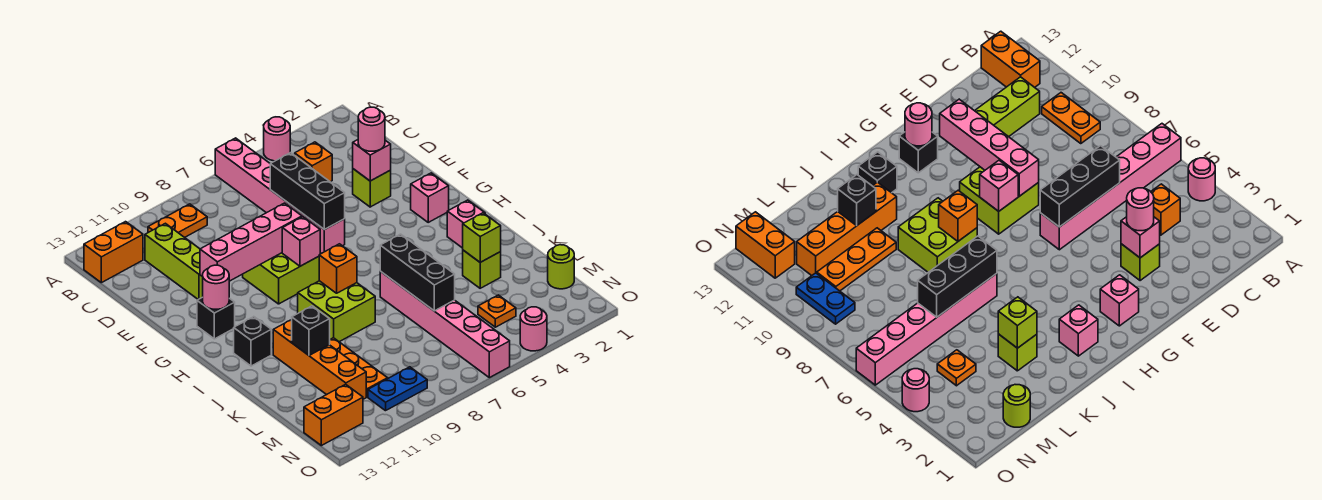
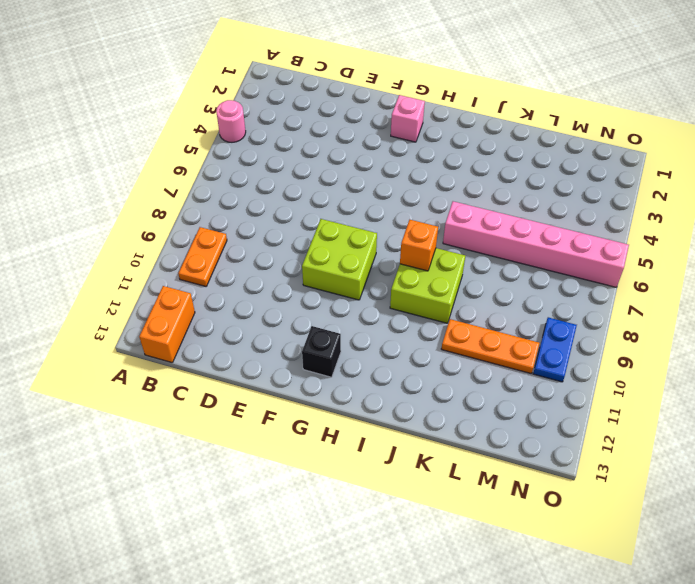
none -> pink brick A6:F6 level 1
none -> orange brick C4 level 1
none -> lime brick C11:E11 level 1
none -> lime brick E3 level 1

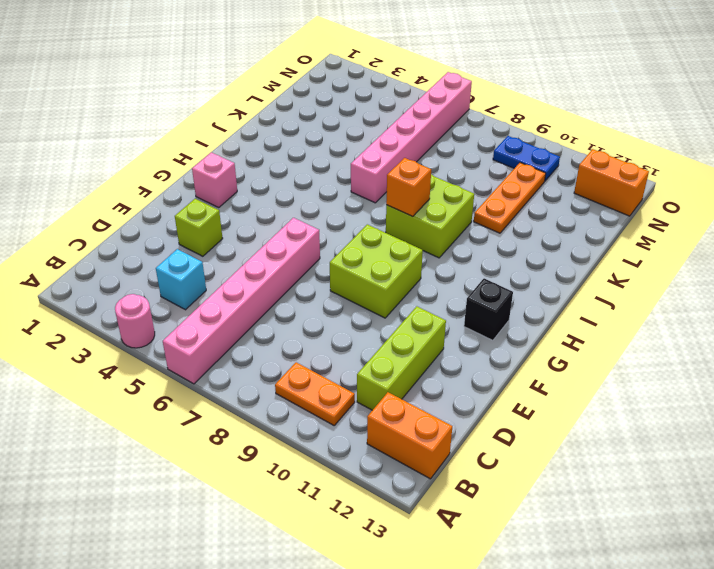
cyan brick C4 level 1 -> orange brick C4 level 1
none -> pink brick I2 level 1
none -> black brick I12 level 1
none -> orange brick J11:M11 level 1
none -> lime brick K3 level 1

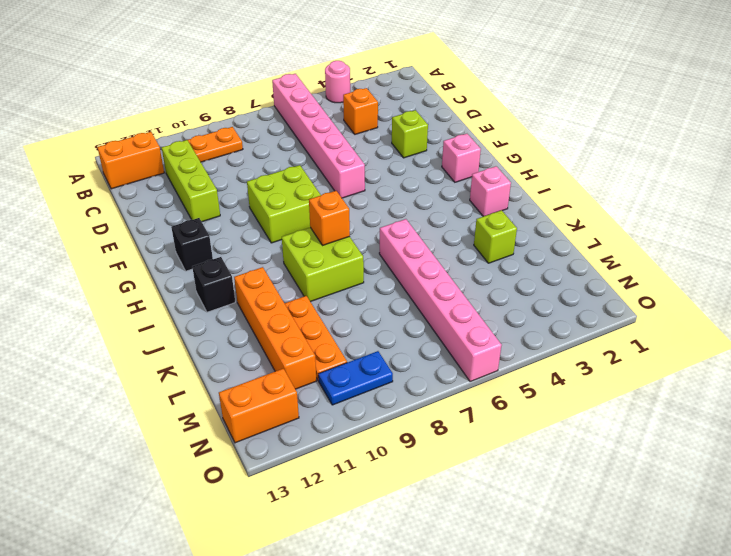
none -> lime round brick M1 level 1
none -> orange plate M4 level 1
none -> pink round brick O4 level 1
none -> black brick D6:F6 level 2

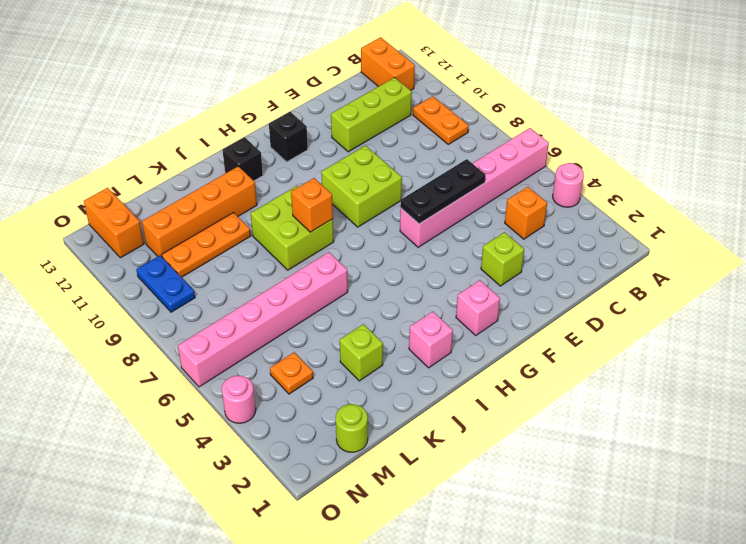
black plate D6:F6 level 2 -> black brick D6:F6 level 2
none -> pink brick E3 level 2
none -> pink brick F8:F11 level 2
none -> pink brick G8 level 2
none -> pink round brick G12 level 2

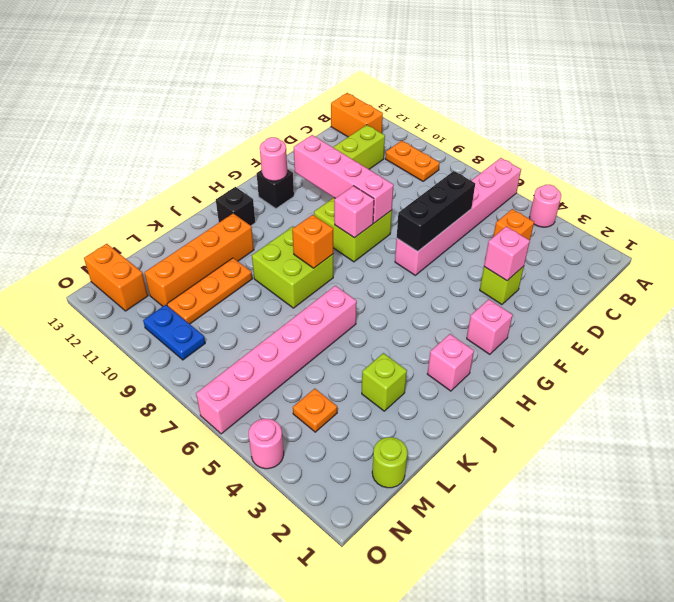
none -> black brick J6:L6 level 2
none -> lime brick K3 level 2
none -> black brick K11 level 2
none -> pink round brick E3 level 3

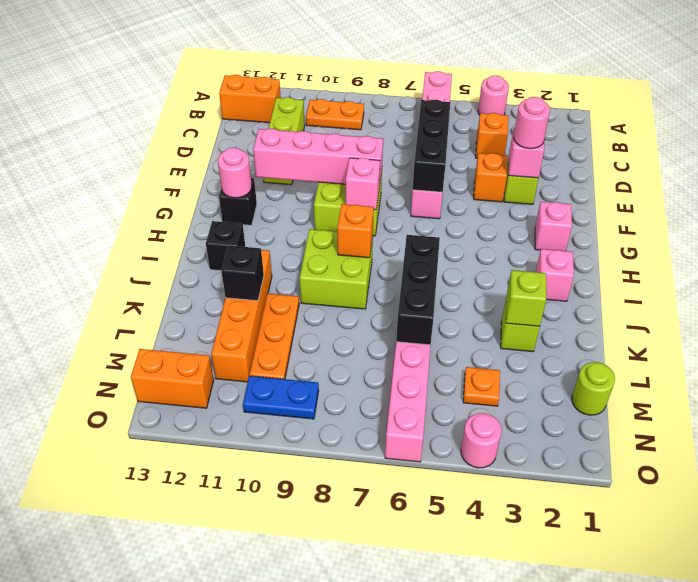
orange brick E4 level 1 -> none

